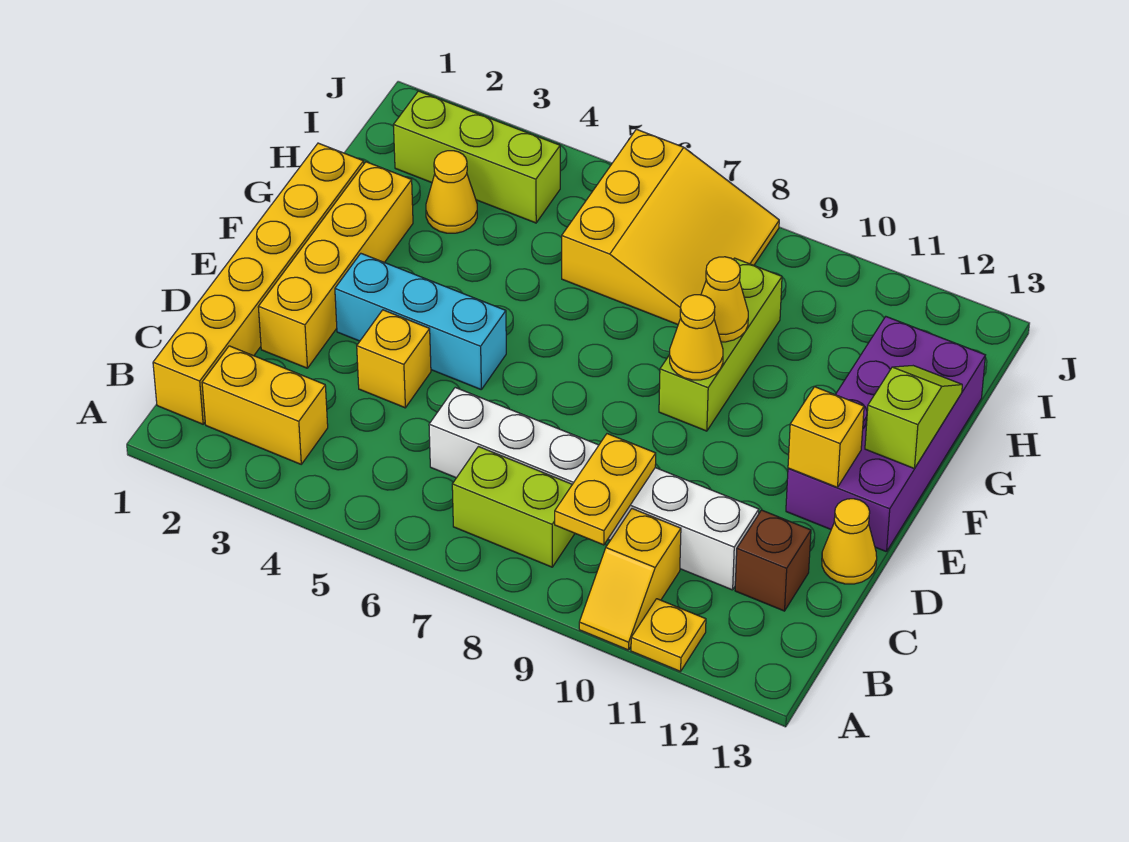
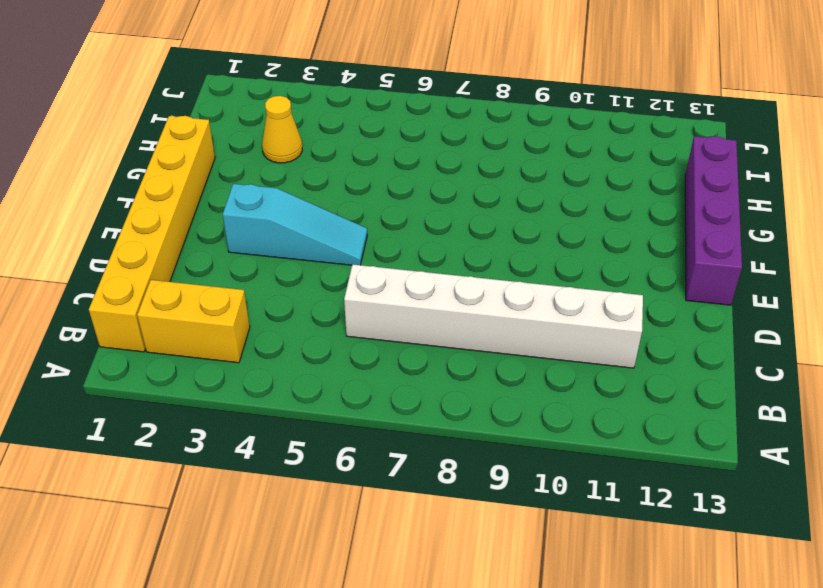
cyan slope E3:E5 level 1 top 3 -> cyan brick E3:E5 level 1
purple brick E13:H13 level 1 -> purple brick E12:H13 level 1
none -> yellow slope A10:B10 level 1 top B
none -> yellow plate A11 level 1
none -> lime brick B7:B8 level 1

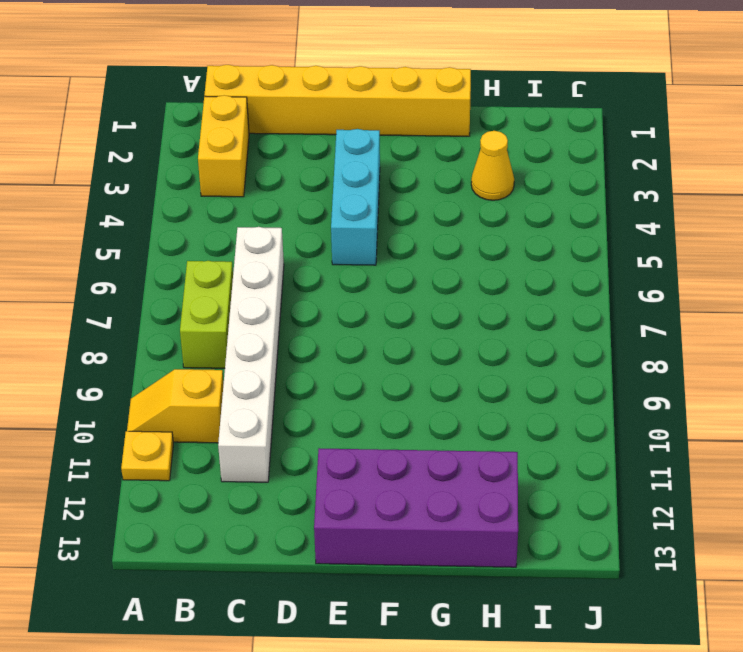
none -> brown brick C12 level 1
none -> yellow brick D2:G2 level 1
none -> yellow brick D4 level 1

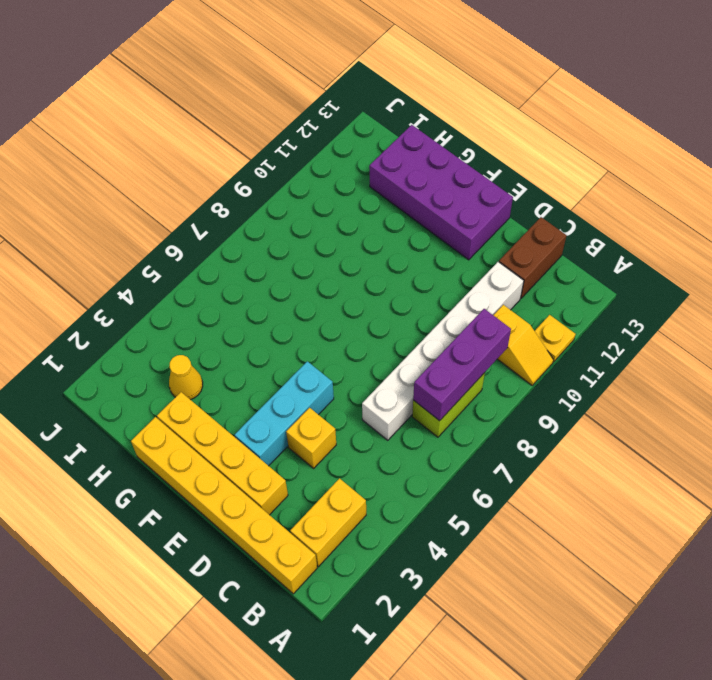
purple brick B7:B9 level 2 -> yellow plate B9:C9 level 2
brown brick C12:C13 level 1 -> brown brick C12 level 1
none -> yellow cone D13 level 1
none -> lime brick F9:H9 level 1
none -> yellow slope H6:J8 level 1 top 6

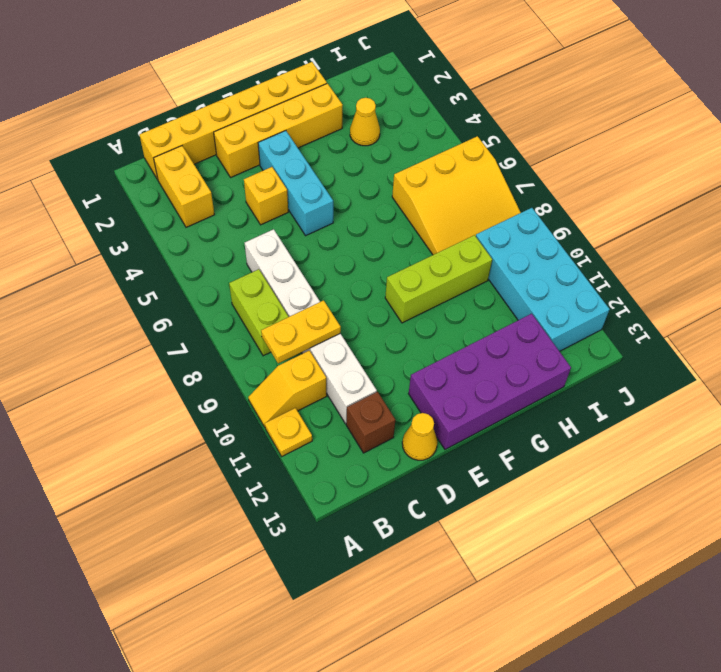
cyan brick I9:J12 level 1 -> none
none -> lime brick I2:I4 level 1
none -> yellow brick E12 level 2
none -> yellow cone F9 level 2

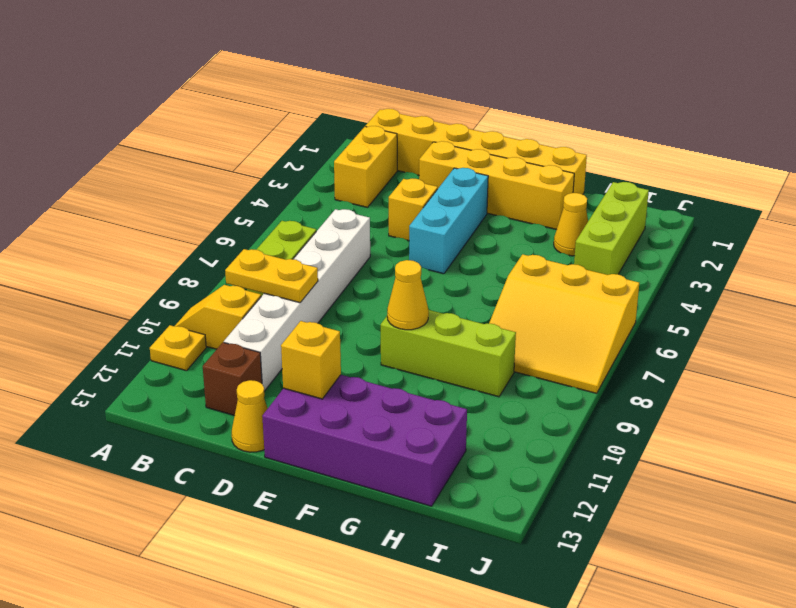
none -> lime slope F13:G13 level 2 top F
none -> yellow cone G9 level 2

